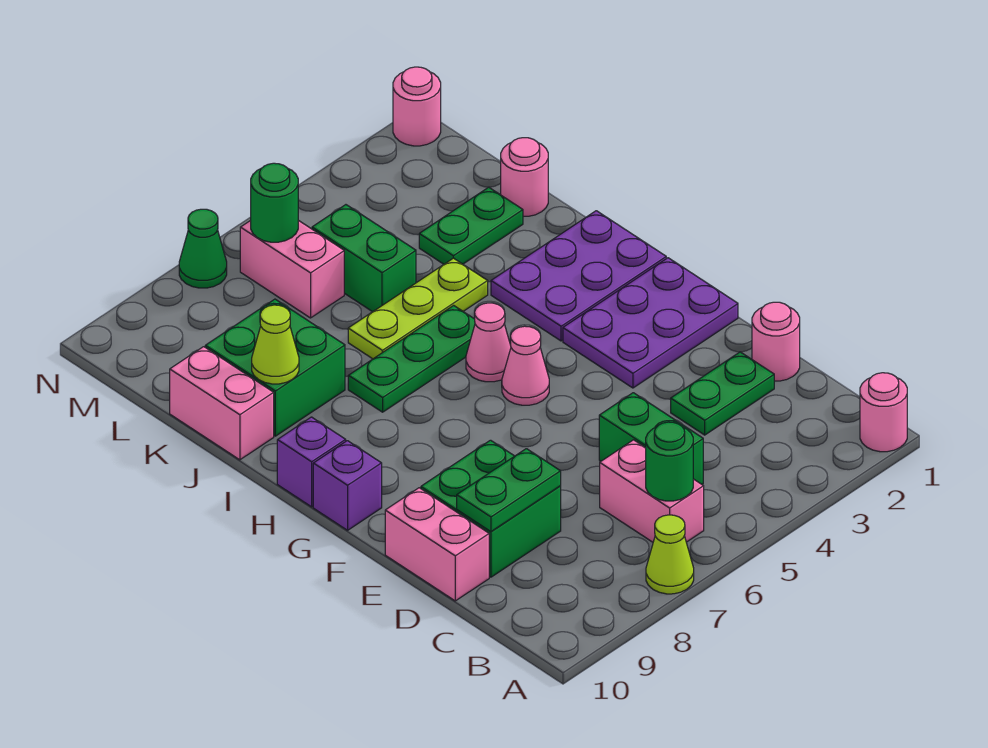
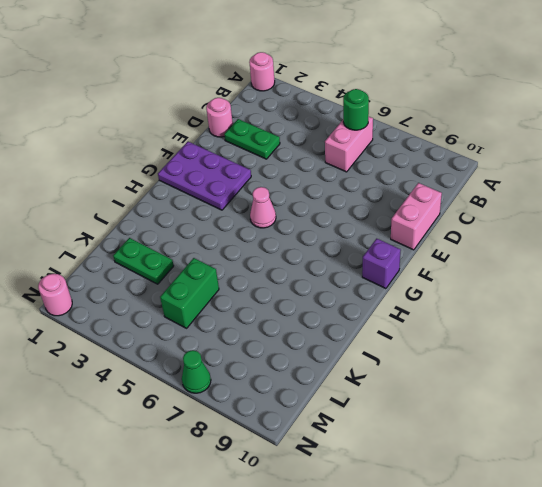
none -> lime cone A7 level 1
none -> green brick C5:D5 level 1
none -> green brick D8:E9 level 1

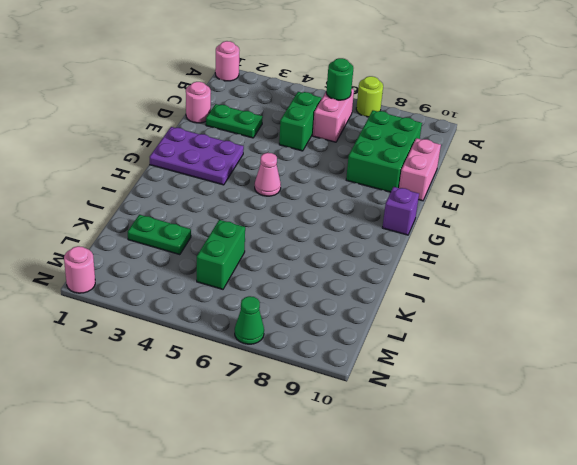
lime round brick A7 level 1 -> lime cone A7 level 1
green brick C8:E9 level 1 -> green brick D8:E9 level 1
none -> purple plate H1:I3 level 1
none -> pink cone H5 level 1
none -> purple brick H10 level 1

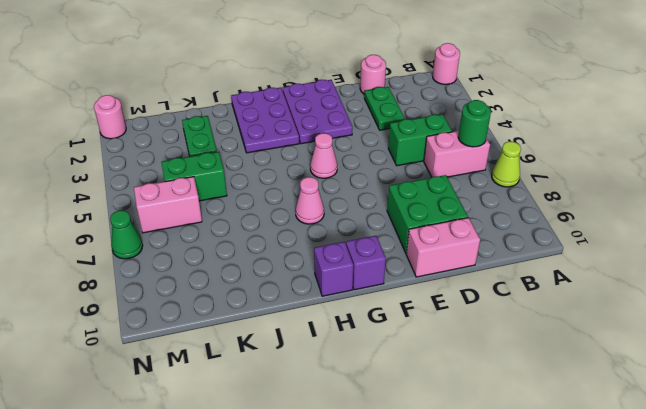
pink cone H7 level 1 -> pink cone H5 level 1
none -> green plate I5:I7 level 1
none -> lime plate J4:J6 level 1
none -> green brick J8:K9 level 1

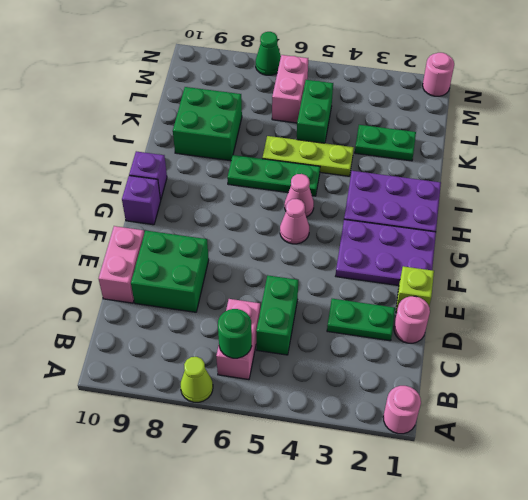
lime brick E1 level 1 -> none
none -> pink brick J10:K10 level 1
none -> pink round brick K1 level 1
none -> green plate D8:D9 level 2

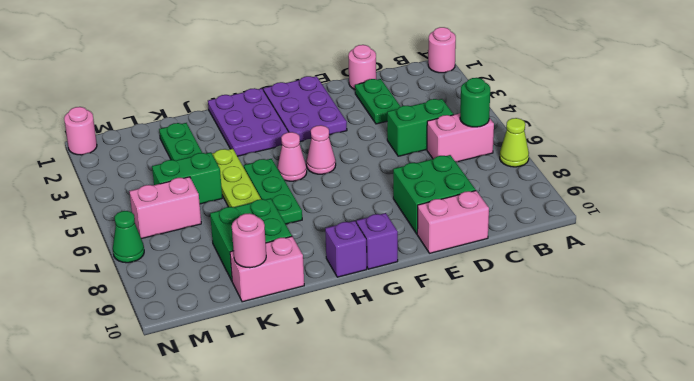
pink round brick K10 level 2 -> pink round brick K1 level 1
none -> green plate D8:D9 level 2
none -> lime cone J9 level 2
none -> green round brick M6 level 2

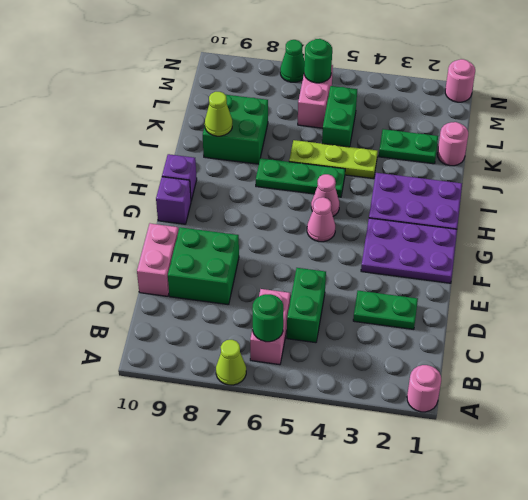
none -> pink round brick D1 level 1
none -> pink brick J10:K10 level 1
none -> green plate D8:D9 level 2

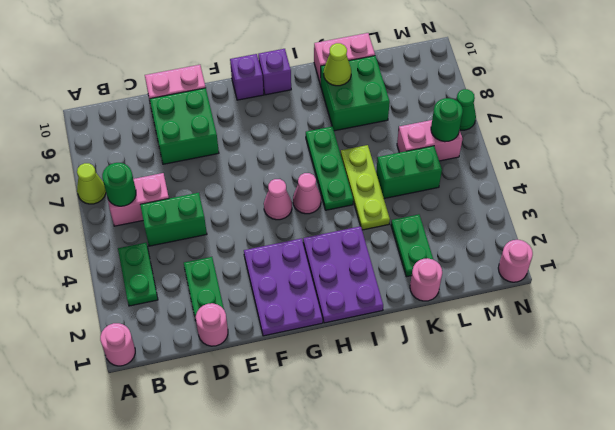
green plate B3:B4 level 1 -> green plate D8:D9 level 2

